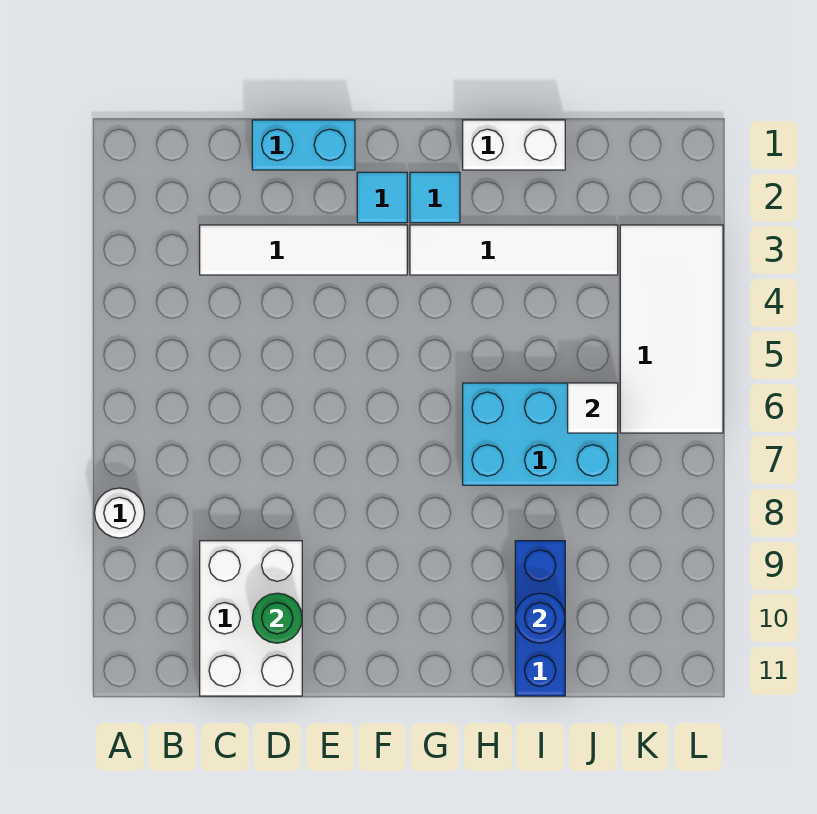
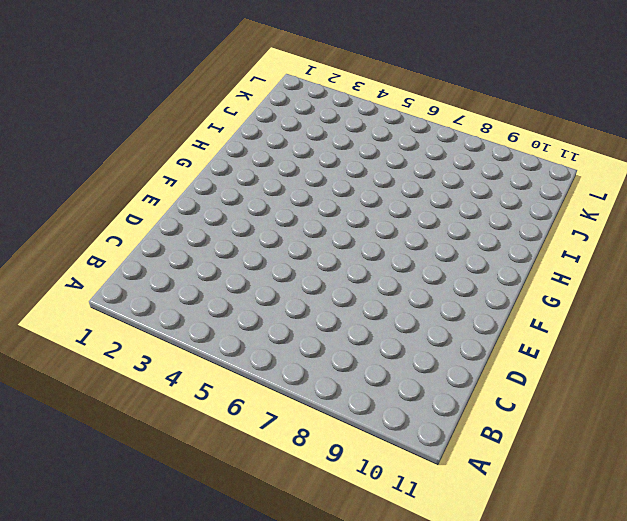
none -> white round brick A8 level 1
none -> white tile C3:F3 level 1
none -> white brick C9:D11 level 1

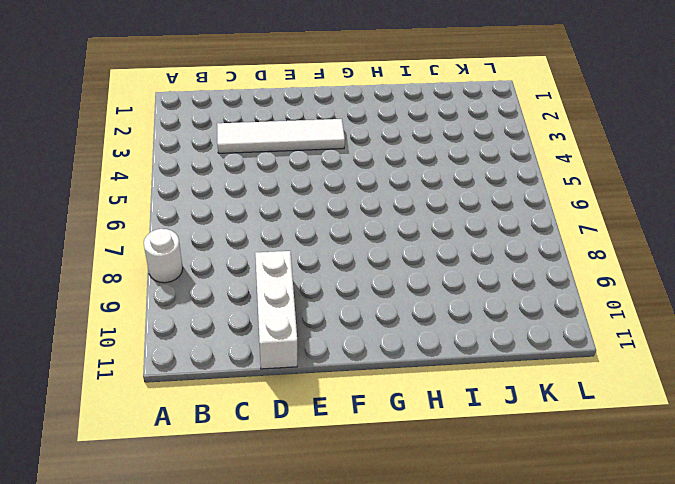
white brick D9:D11 level 1 -> white brick C9:D11 level 1
none -> cyan brick D1:E1 level 1
none -> cyan tile F2 level 1
none -> cyan tile G2 level 1

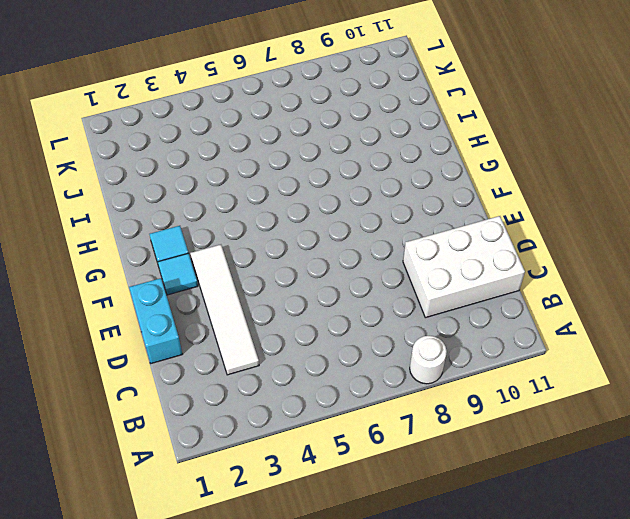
none -> white tile G3:J3 level 1
none -> white brick H1:I1 level 1
none -> cyan brick H6:J7 level 1

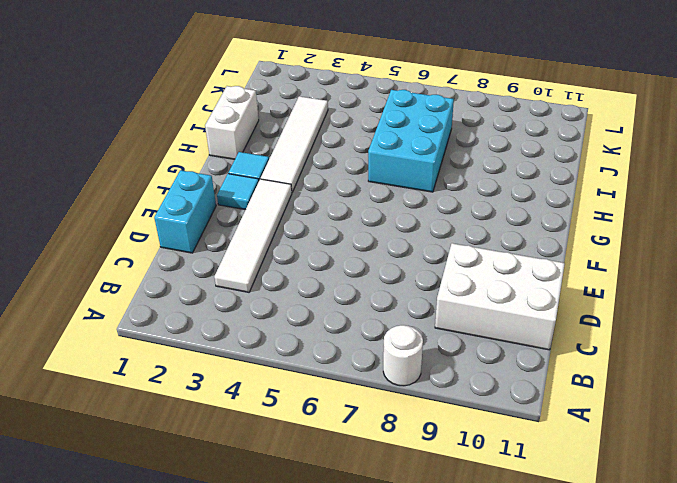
none -> blue brick I9:I11 level 1
none -> white tile K3:L6 level 1
none -> green round brick D10 level 2

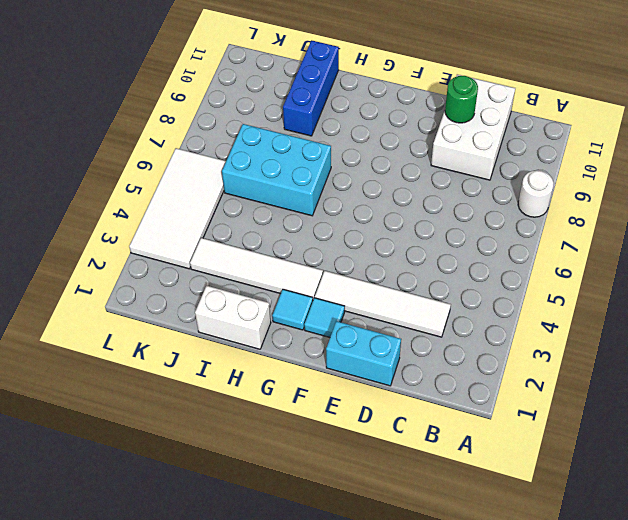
none -> blue round brick I10 level 2
none -> white tile J6 level 2

